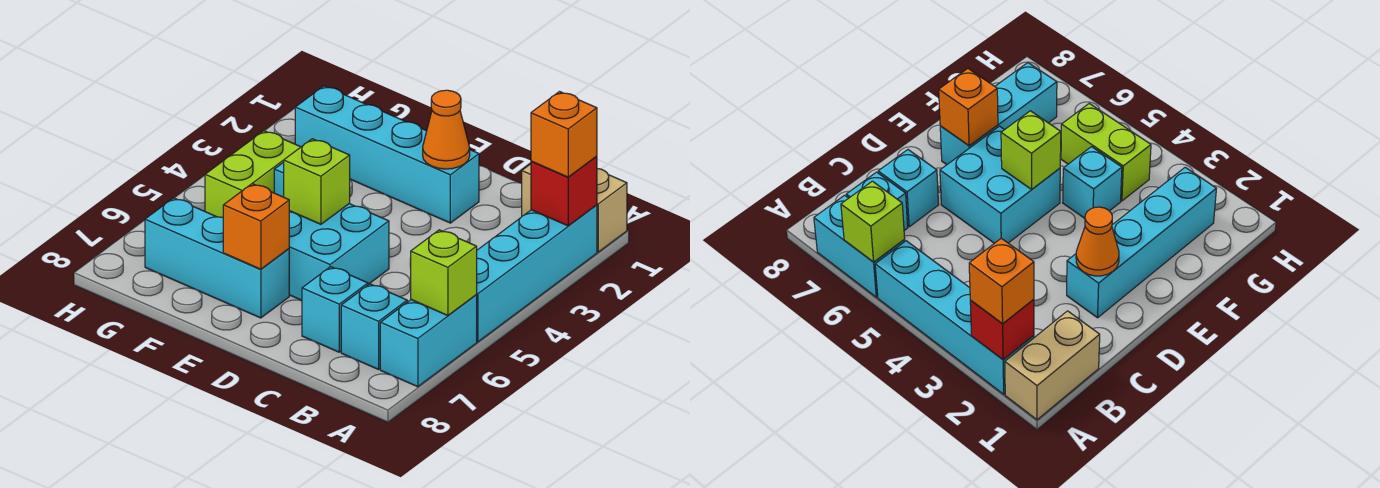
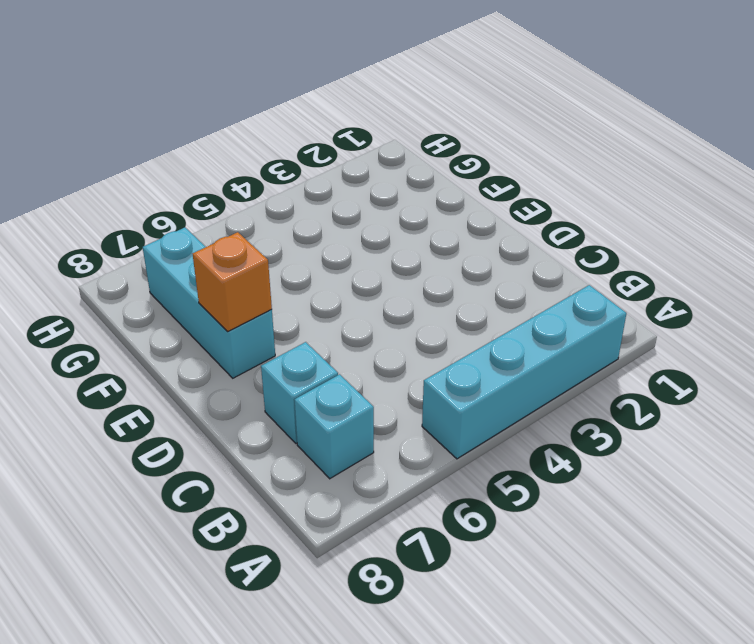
none -> tan brick A1:B1 level 1
none -> cyan brick A6:A7 level 1
none -> cyan brick D2:G2 level 1

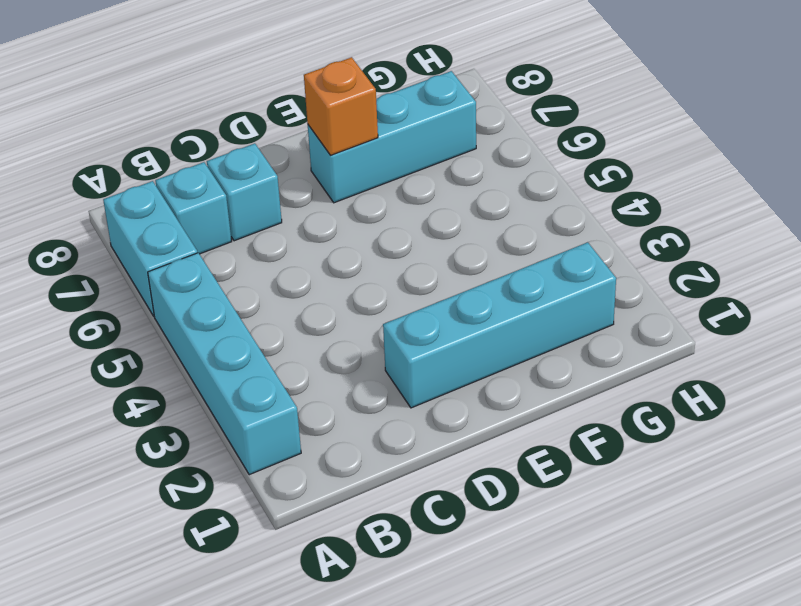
none -> tan brick A1:B1 level 1
none -> cyan brick D5:E6 level 1
none -> cyan brick F4 level 1

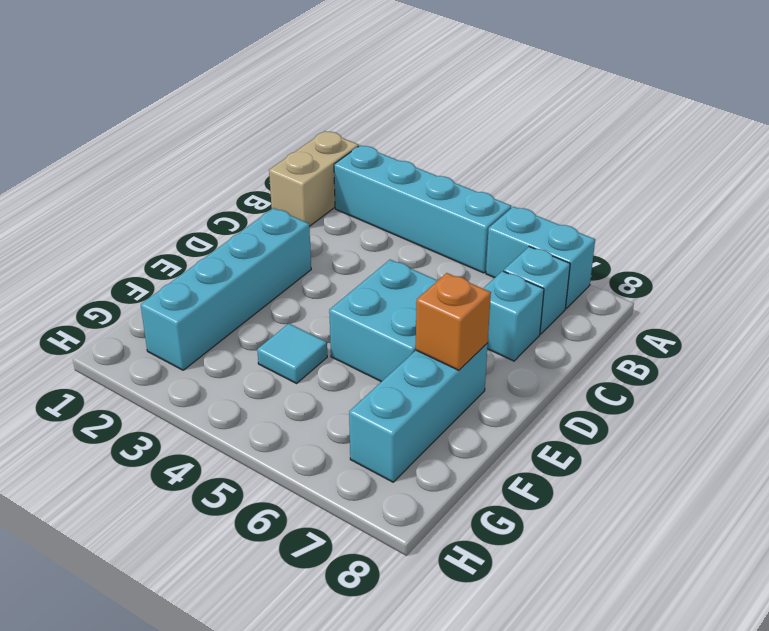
cyan tile F4 level 1 -> cyan brick F4 level 1
none -> lime brick G4:G5 level 1
none -> red brick A2 level 2
none -> lime brick A6 level 2

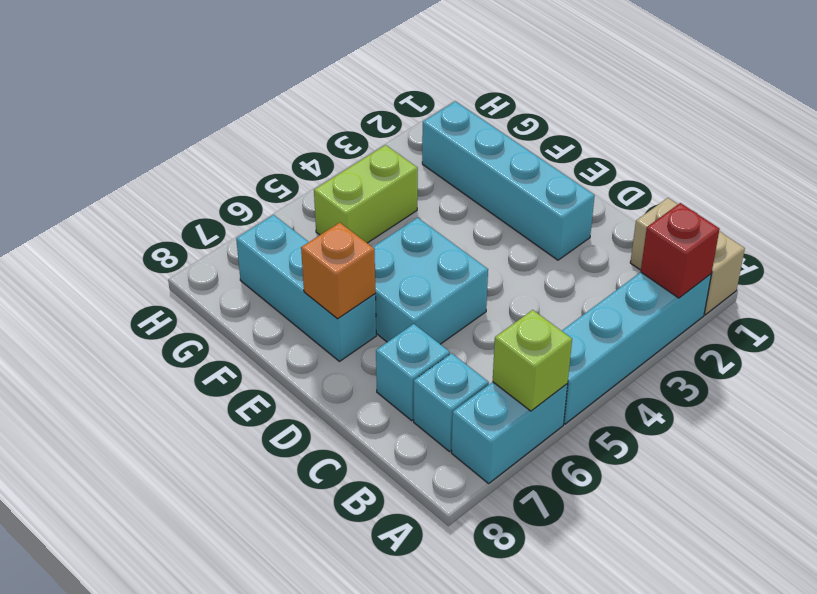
none -> cyan brick F4 level 1
none -> orange cone D2 level 2
none -> lime brick E5 level 2

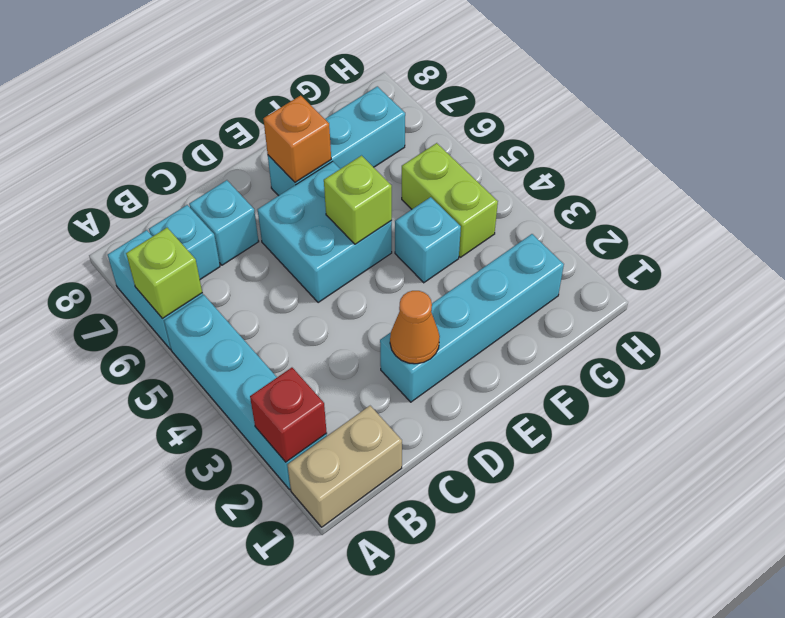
none -> orange brick A2 level 3

